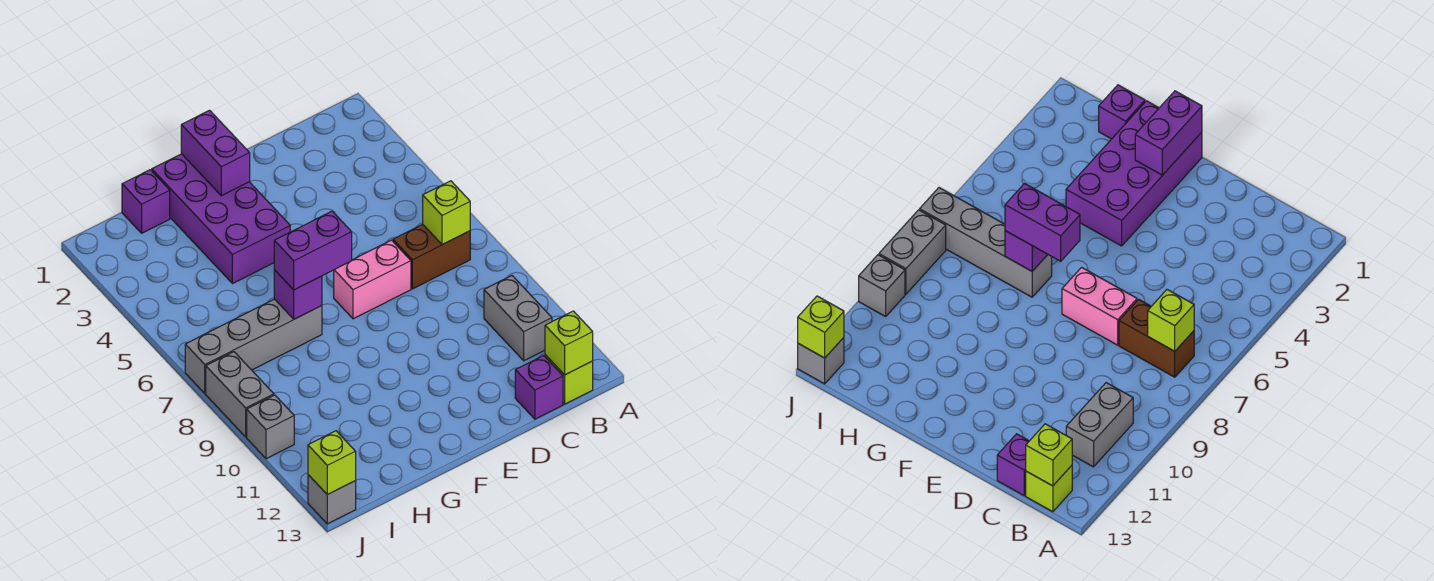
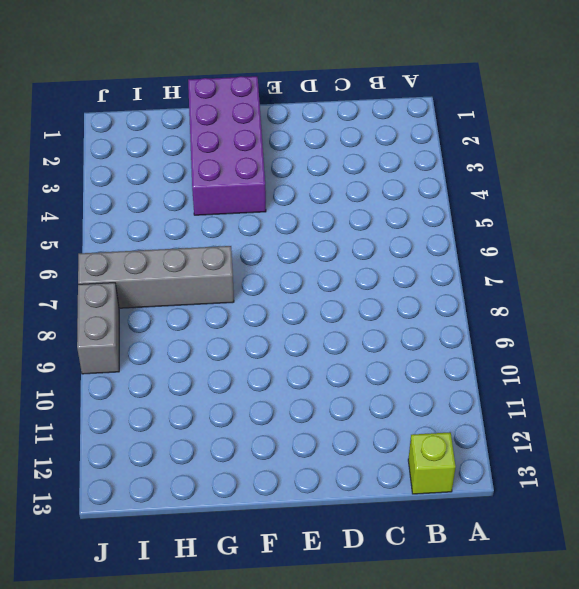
none -> brown brick B7:C7 level 1
none -> grey brick B10:B11 level 1
none -> purple brick C13 level 1

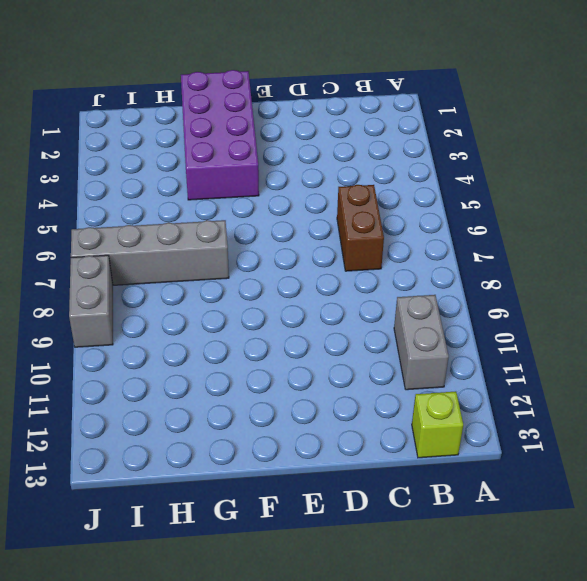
brown brick C6:C7 level 1 -> brown brick B7:C7 level 1
none -> purple brick C13 level 1
none -> pink brick D7:E7 level 1
none -> purple brick H1 level 1

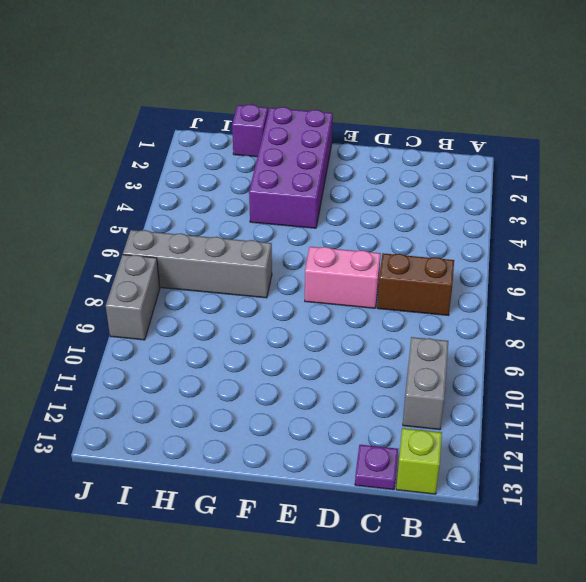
purple plate C13 level 1 -> purple brick C13 level 1
none -> grey brick J10 level 1
none -> grey brick J13 level 1
none -> lime brick B7 level 2

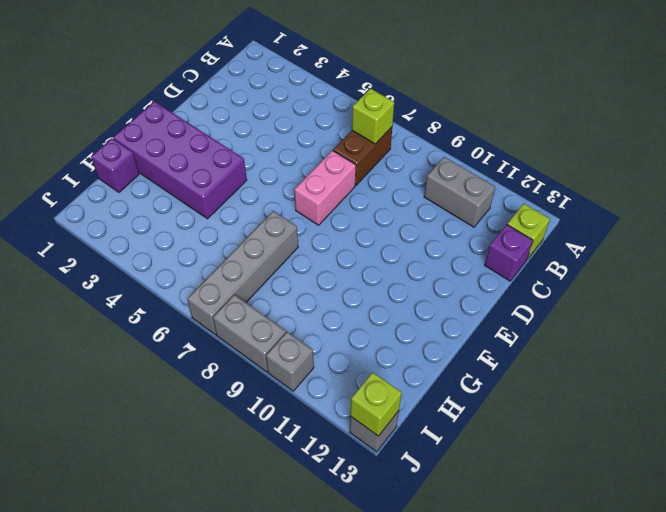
none -> lime brick B13 level 2
none -> purple brick F1:F2 level 2
none -> purple brick G7 level 2

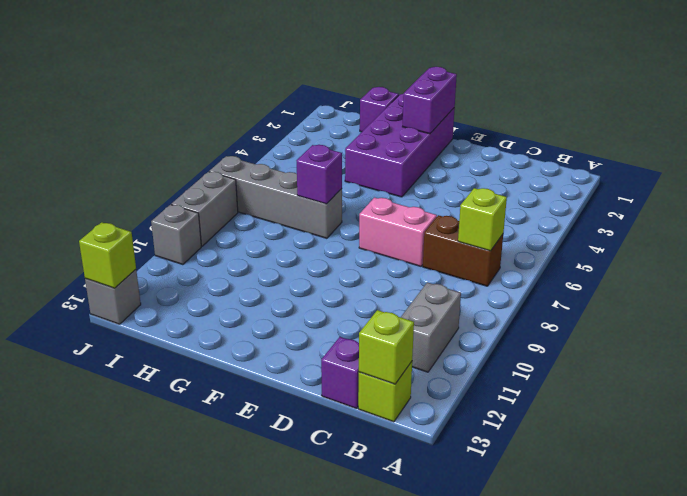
none -> purple brick F7:G7 level 3

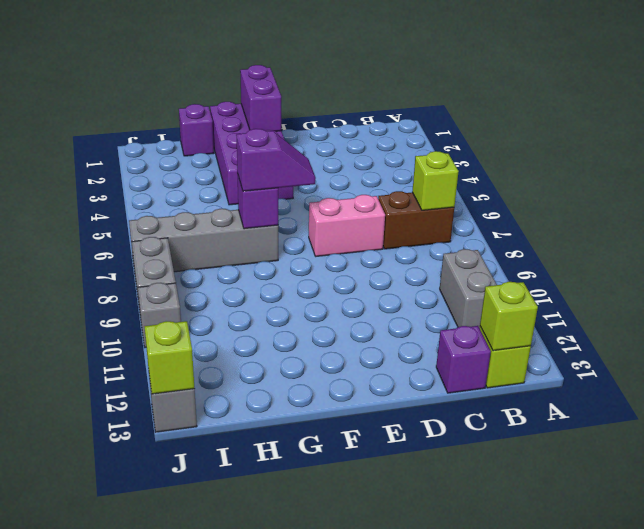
purple slope F7:G7 level 3 top G -> purple brick F7:G7 level 3

